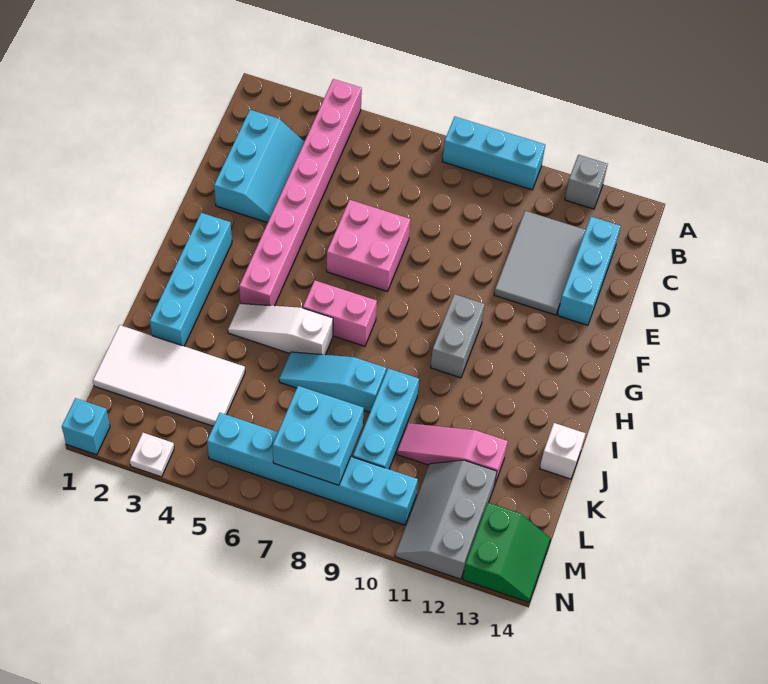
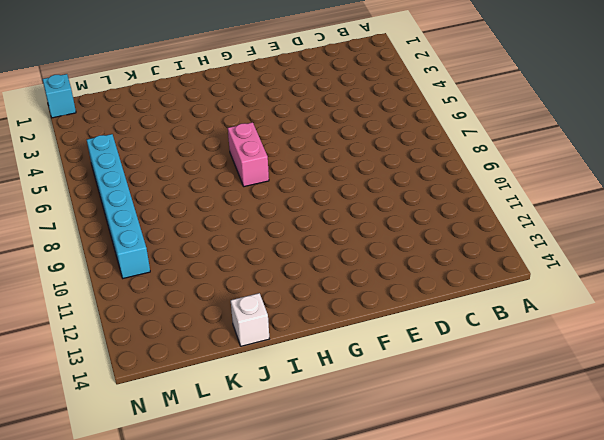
none -> pink brick A4:H4 level 1
none -> cyan brick A8:A10 level 1
none -> grey brick A12 level 1

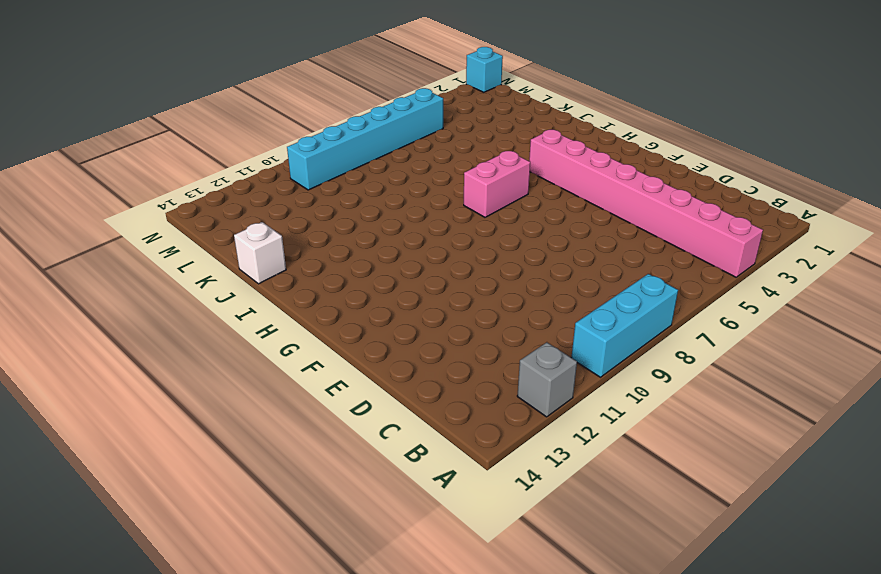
none -> cyan slope C2:E3 level 1 top 2
none -> grey tile C11:E12 level 1
none -> cyan brick C13:E13 level 1

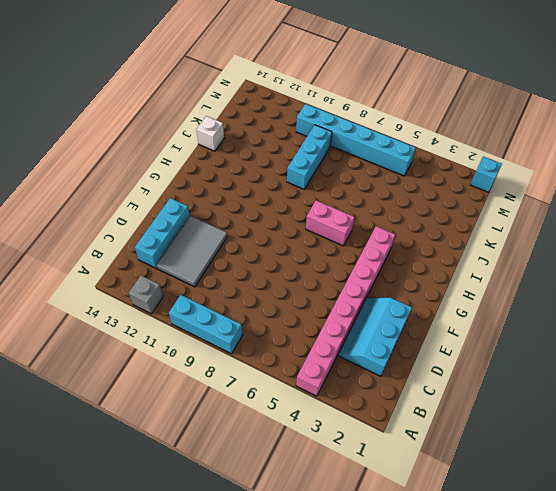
none -> pink brick E6:F7 level 1
none -> cyan brick G2:J2 level 1
none -> grey brick G10:H10 level 1

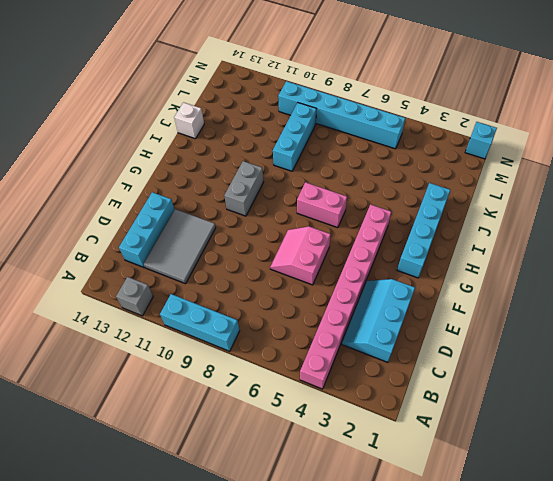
pink slope E6:F7 level 1 top 6 -> pink brick E6:F7 level 1
none -> white slope I4:I6 level 1 top 6
none -> cyan slope J6:J8 level 1 top 8
none -> white tile K1:L4 level 1

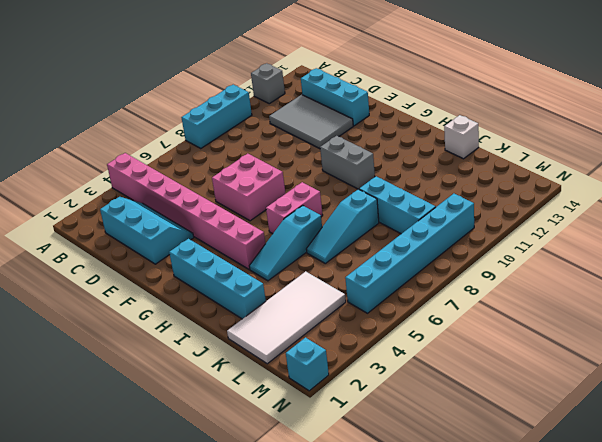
cyan slope I4:I6 level 1 top 6 -> white slope I4:I6 level 1 top 6
none -> pink slope K10:K12 level 1 top 12
none -> grey slope L11:N12 level 1 top 12
none -> green slope M13:N14 level 1 top 13

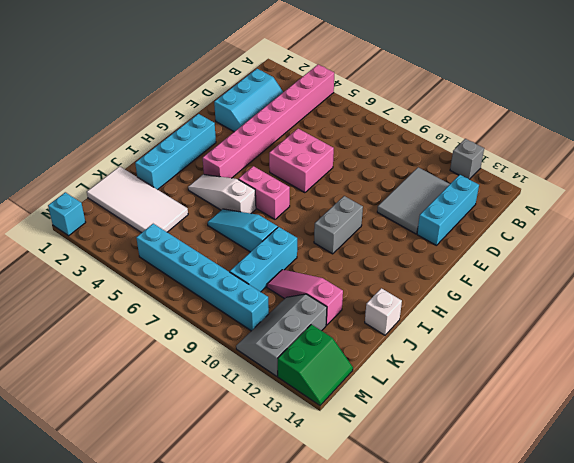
none -> cyan brick A8:A10 level 1
none -> white plate N3 level 1
none -> cyan brick L7:M8 level 2

